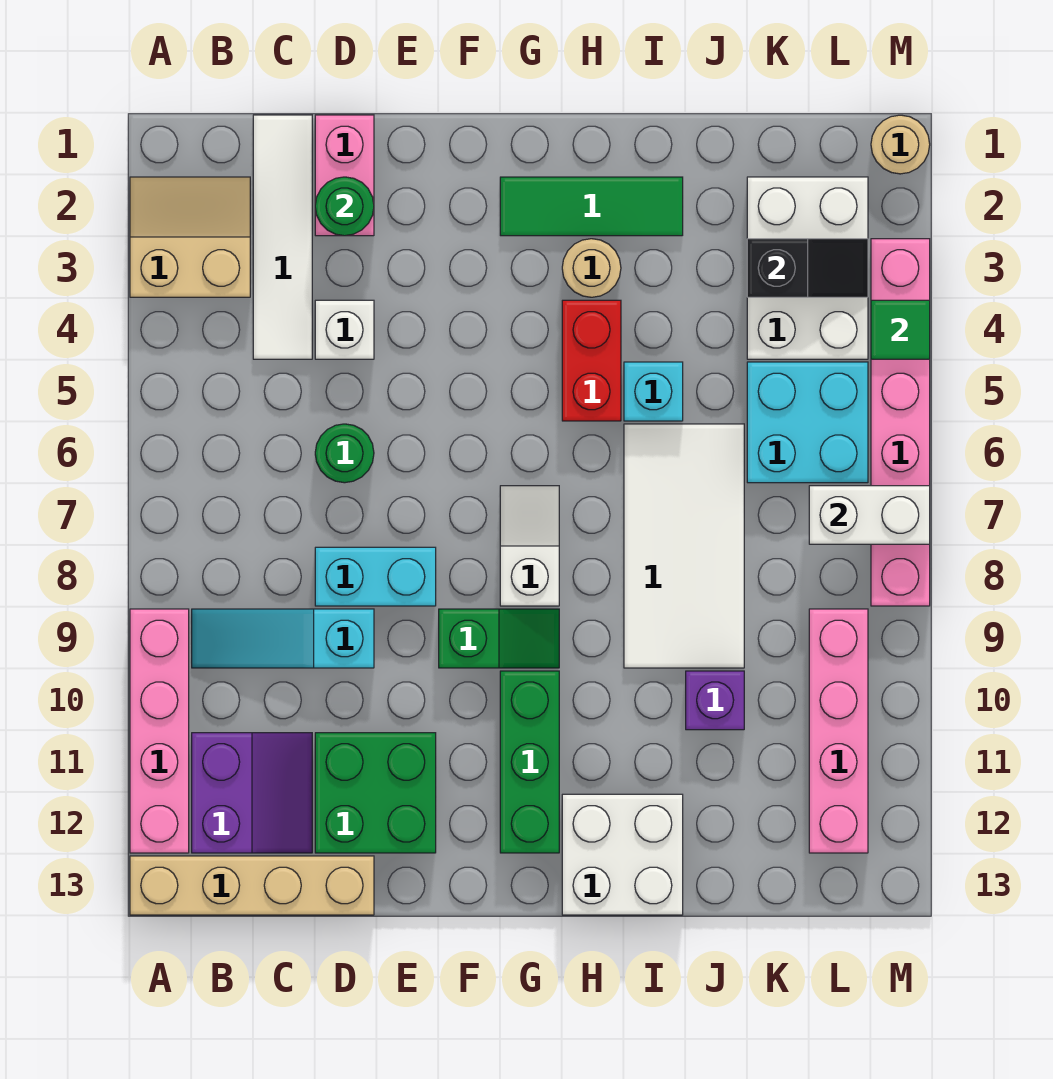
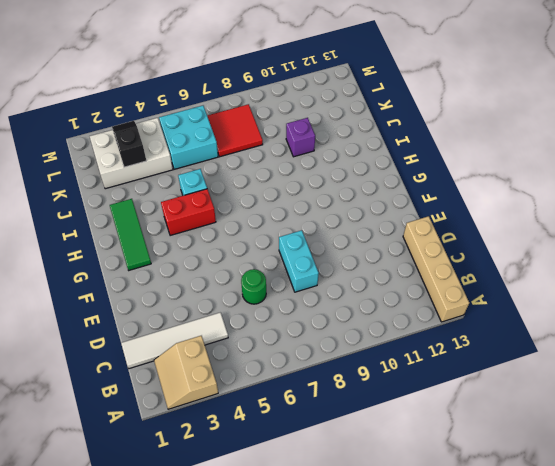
red tile K7:L8 level 1 -> none
none -> pink brick A9:A12 level 1
none -> cyan slope B9:D9 level 1 top D
none -> purple slope B11:C12 level 1 top B
none -> pink brick D1:D2 level 1

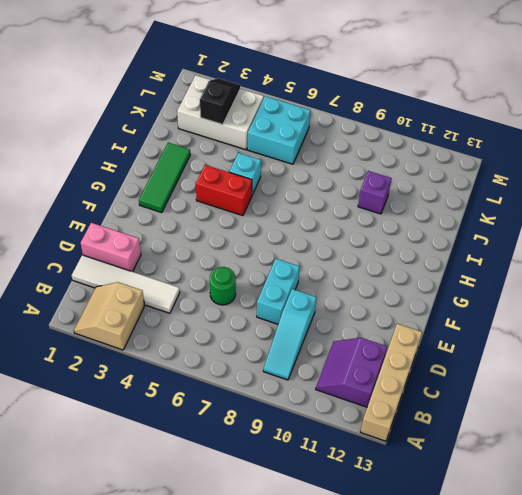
purple slope B11:C12 level 1 top 12 -> purple slope B11:C12 level 1 top B
none -> pink brick A9:A12 level 1
none -> white brick D4 level 1
none -> green brick D11:E12 level 1
none -> green slope F9:G9 level 1 top F

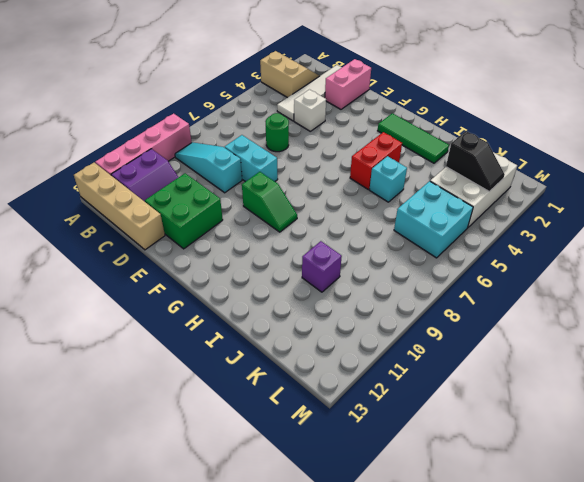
none -> white slope G7:G8 level 1 top 8
none -> green brick G10:G12 level 1
none -> tan round brick H3 level 1
none -> white brick H12:I13 level 1

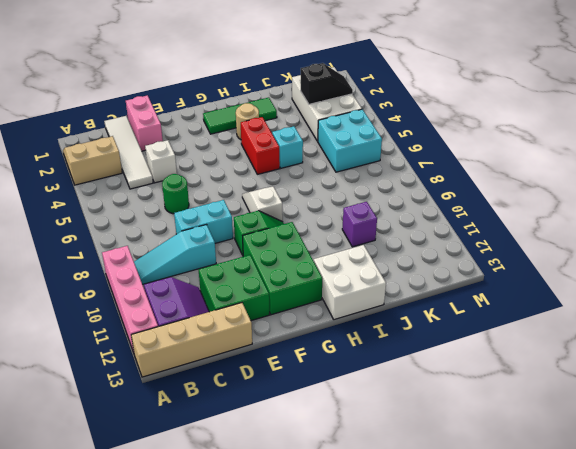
green brick F10:G12 level 1 -> green brick G10:G12 level 1
none -> white tile I6:J9 level 1
none -> pink brick L9:L12 level 1
none -> tan round brick M1 level 1
none -> pink brick M3:M8 level 1

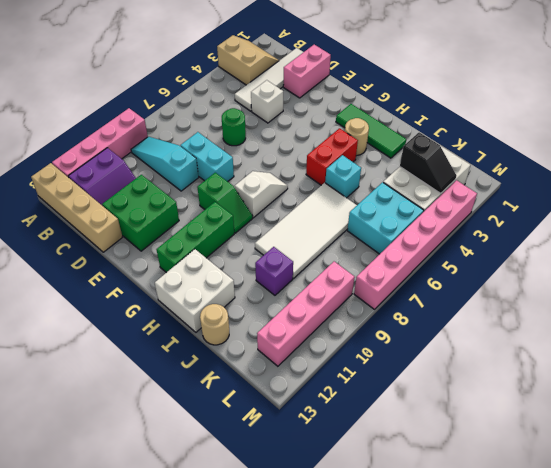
tan round brick J13 level 1 -> tan round brick M1 level 1
none -> green round brick D2 level 2
none -> white brick L7:M7 level 2
none -> green tile M4 level 2

